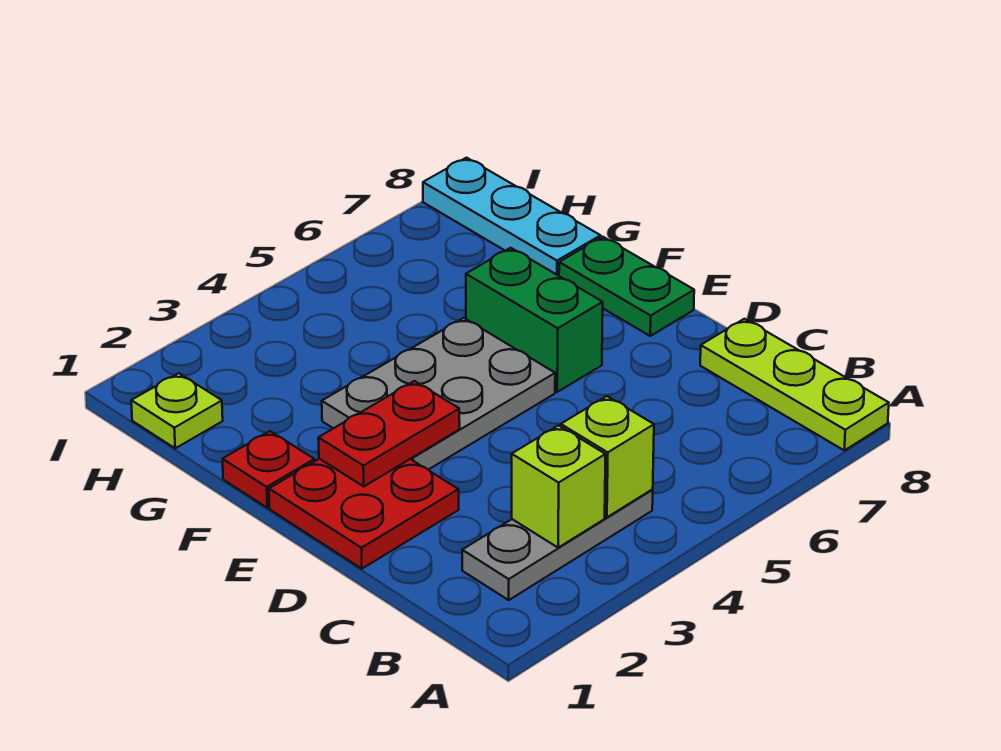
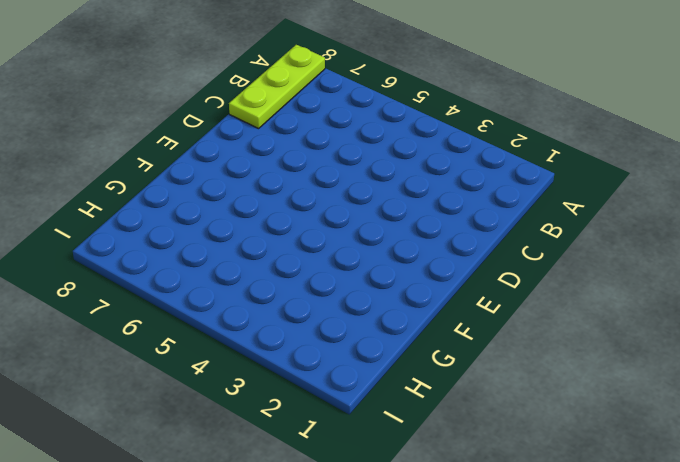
none -> grey plate B2:B4 level 1
none -> red plate D1:E2 level 1
none -> grey plate E3:F5 level 1

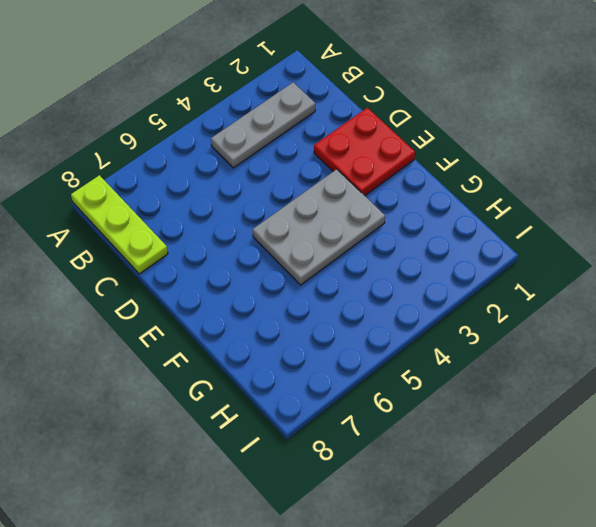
none -> green brick E6:F6 level 1
none -> green plate E8:F8 level 1
none -> red plate F1 level 1

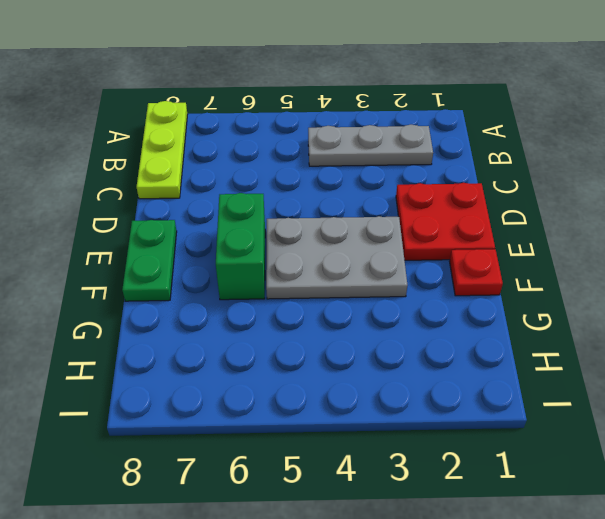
none -> cyan plate G8:I8 level 1
none -> lime plate H1 level 1
none -> lime brick B3 level 2

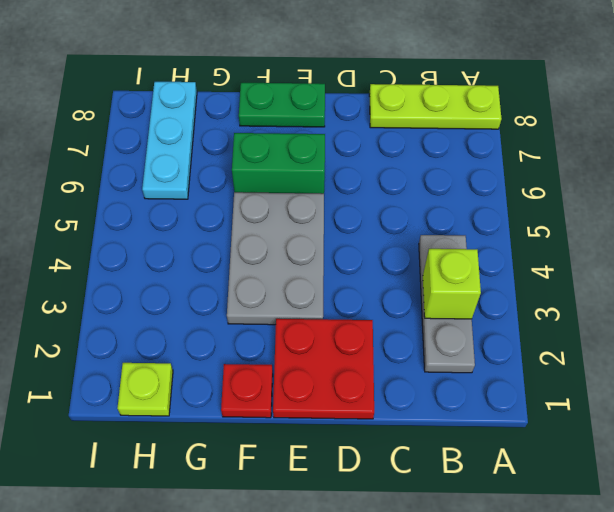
cyan plate H6:H8 level 1 -> cyan plate G8:I8 level 1
none -> lime brick B4 level 2
none -> red plate E2:E3 level 2

